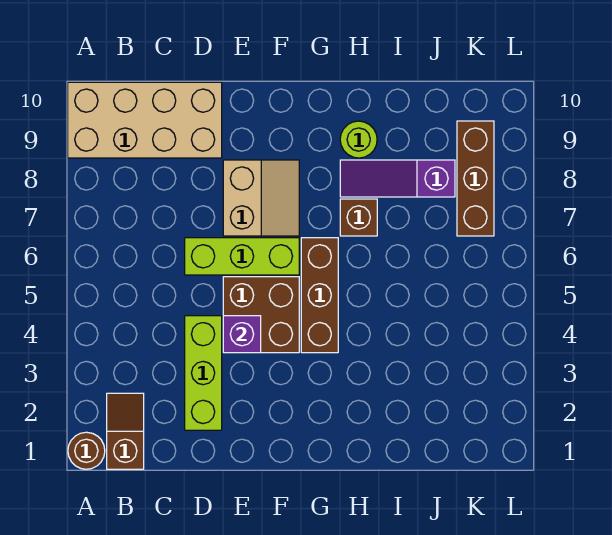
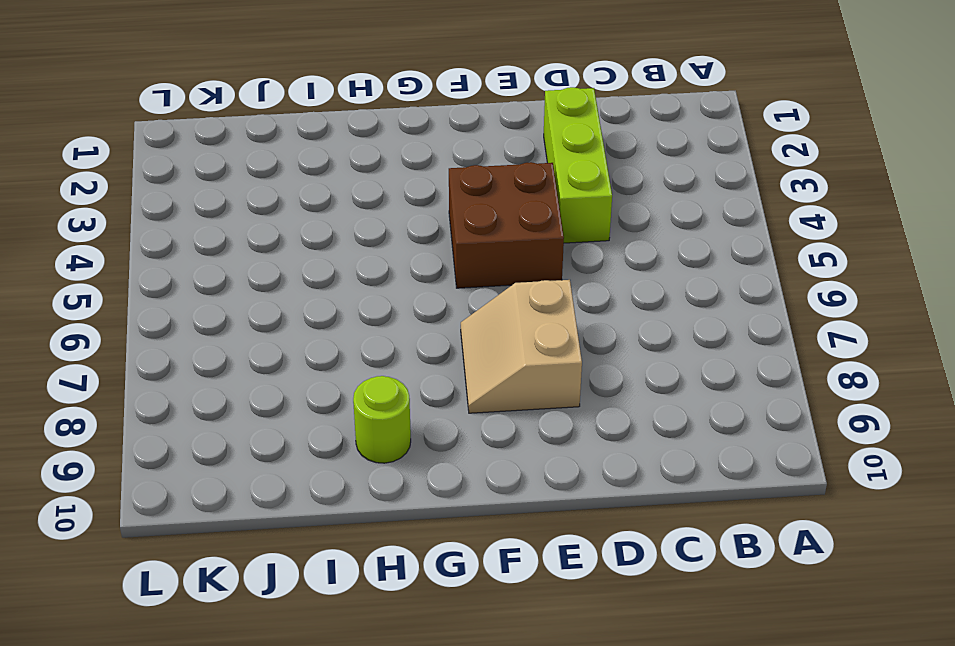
none -> brown round brick A1 level 1
none -> tan brick A9:D10 level 1
none -> brown slope B1:B2 level 1 top 1

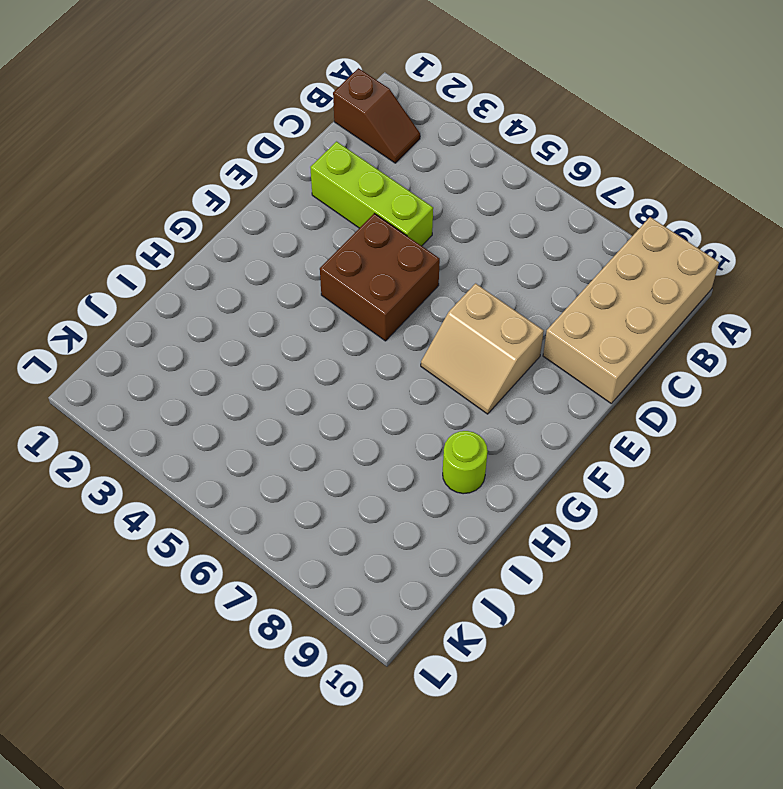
none -> brown round brick A1 level 1
none -> lime brick D6:F6 level 1
none -> brown brick G4:G6 level 1

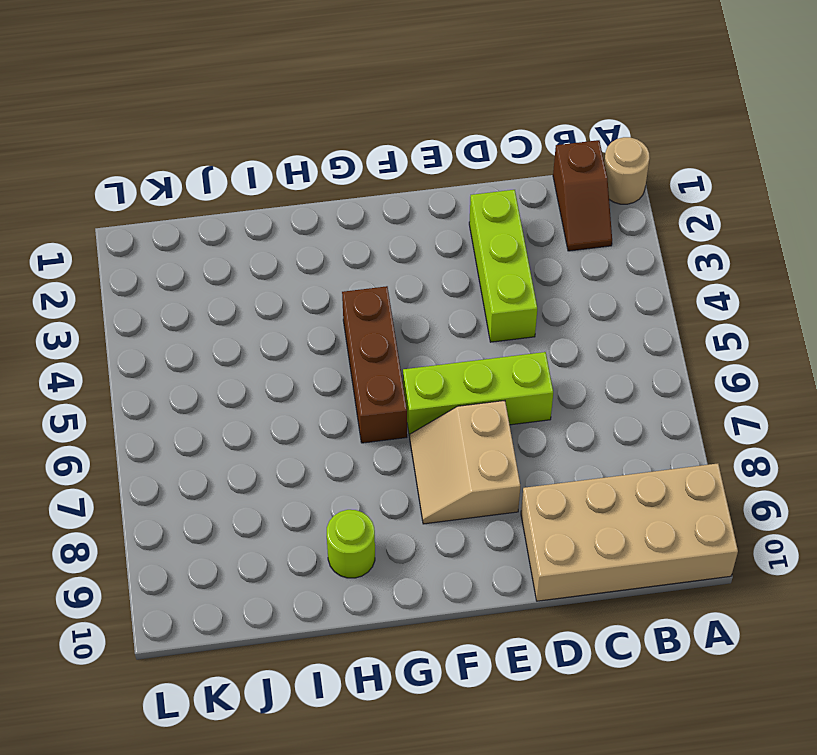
tan round brick A1 level 1 -> brown round brick A1 level 1
none -> brown brick E4:F5 level 1
none -> brown brick H7 level 1
none -> purple slope H8:J8 level 1 top J

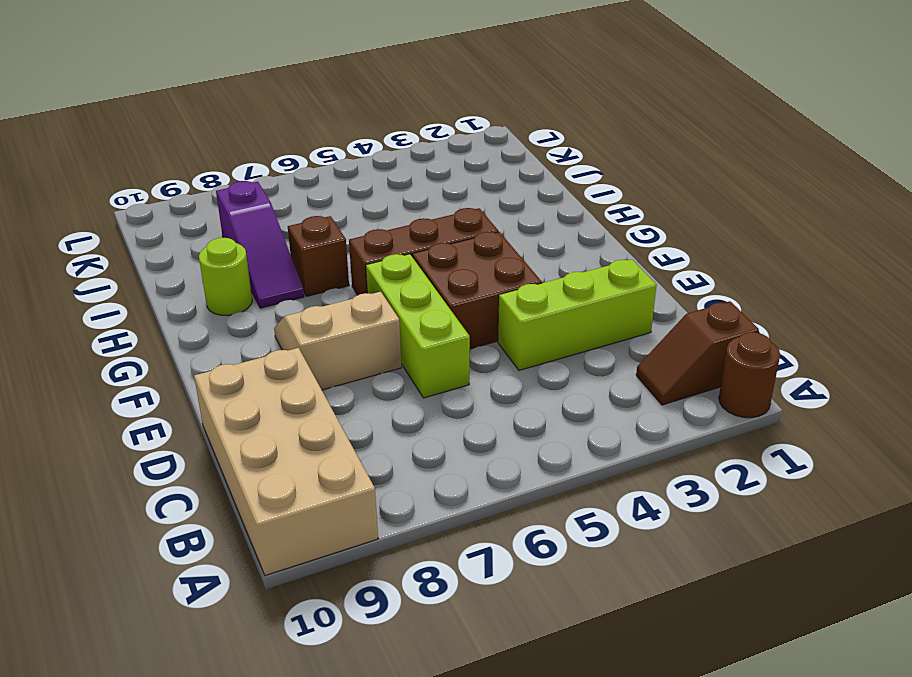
none -> brown brick K7:K9 level 1
none -> purple brick E4 level 2

